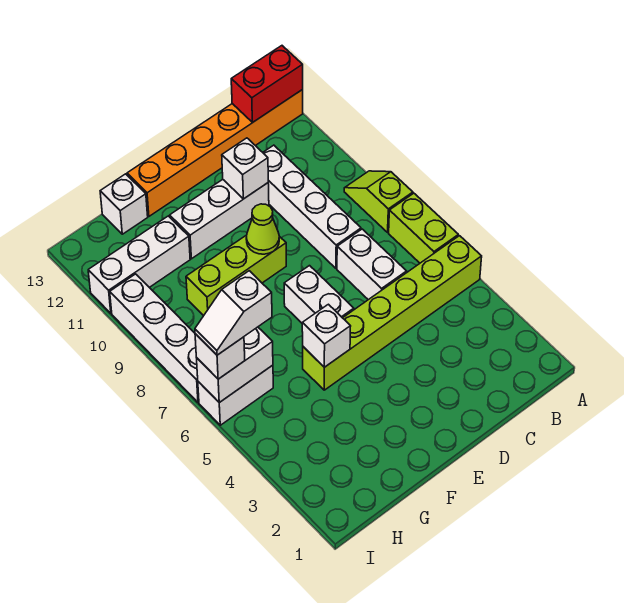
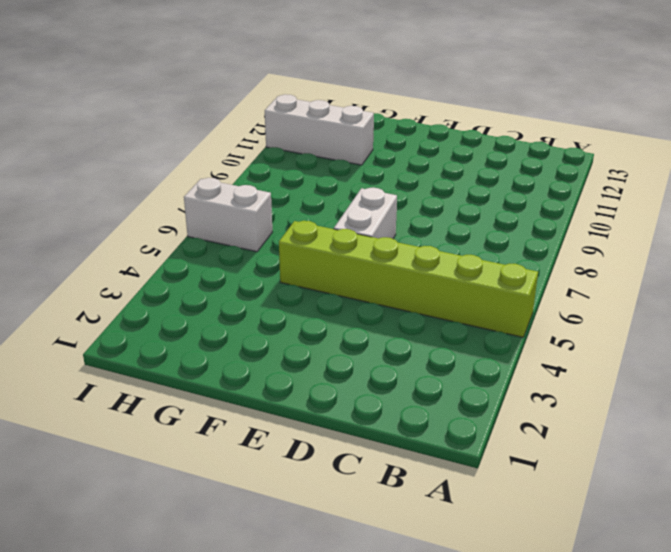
none -> lime brick A6:A7 level 1
none -> lime slope A8:A9 level 1 top 8
none -> orange brick A13:F13 level 1

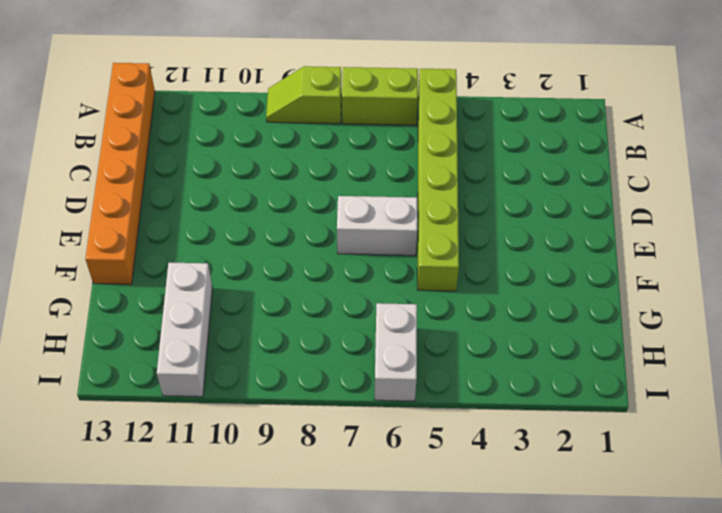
none -> white brick C6:C7 level 1
none -> white brick C8:C11 level 1
none -> white brick D11:F11 level 1

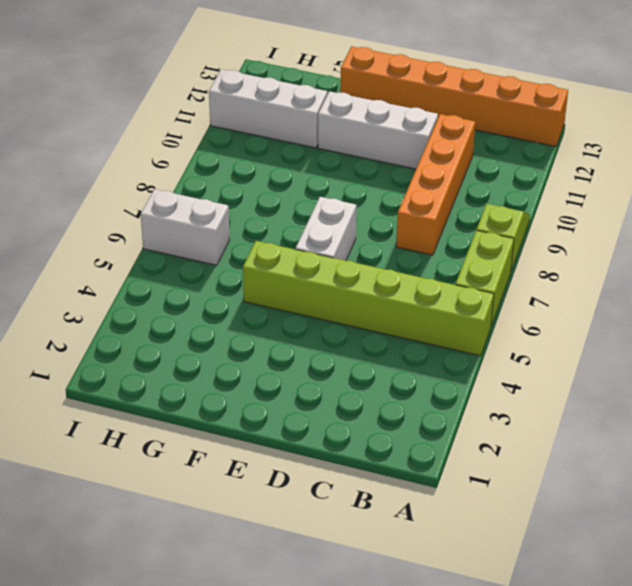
orange brick C8:C11 level 1 -> white brick C8:C11 level 1
none -> white brick C6:C7 level 1
none -> lime brick E9:G9 level 1
none -> white brick G13 level 1

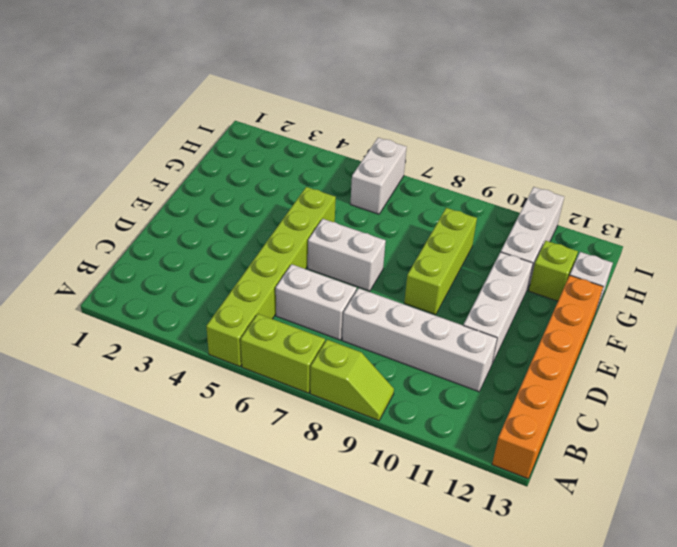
lime brick G12 level 1 -> none
none -> white brick I7:I10 level 1
none -> red brick A13:B13 level 2
none -> white brick D11 level 2

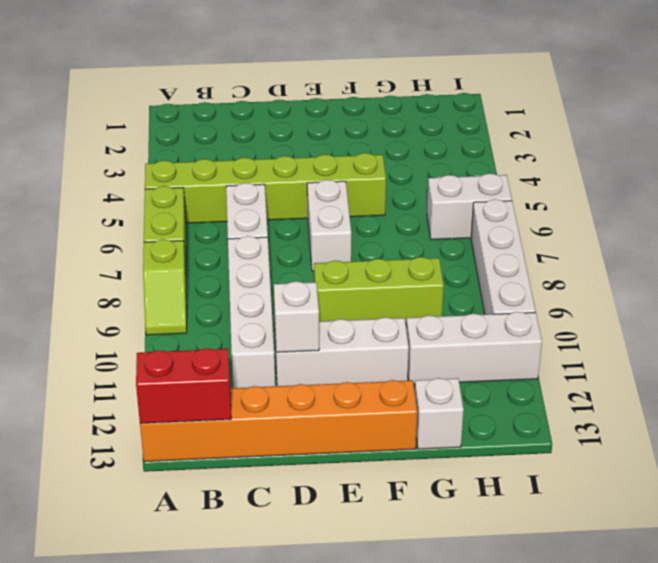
none -> lime cone E9 level 2
none -> white brick F5 level 2
none -> white brick H6:I6 level 2

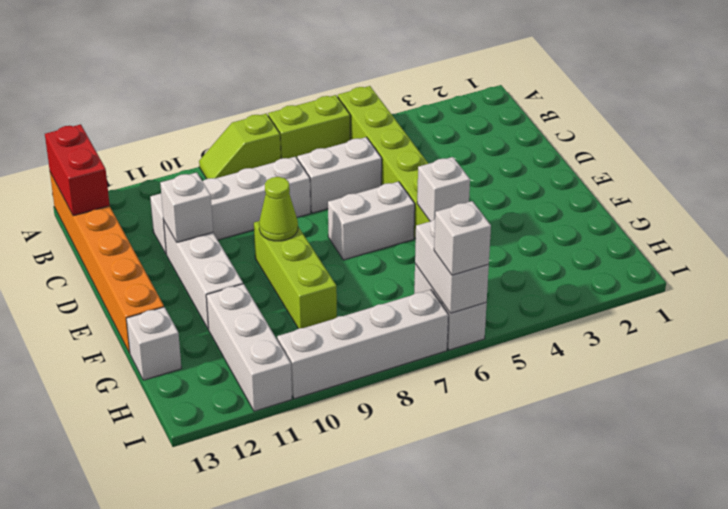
none -> white slope H6:I6 level 4 top H

